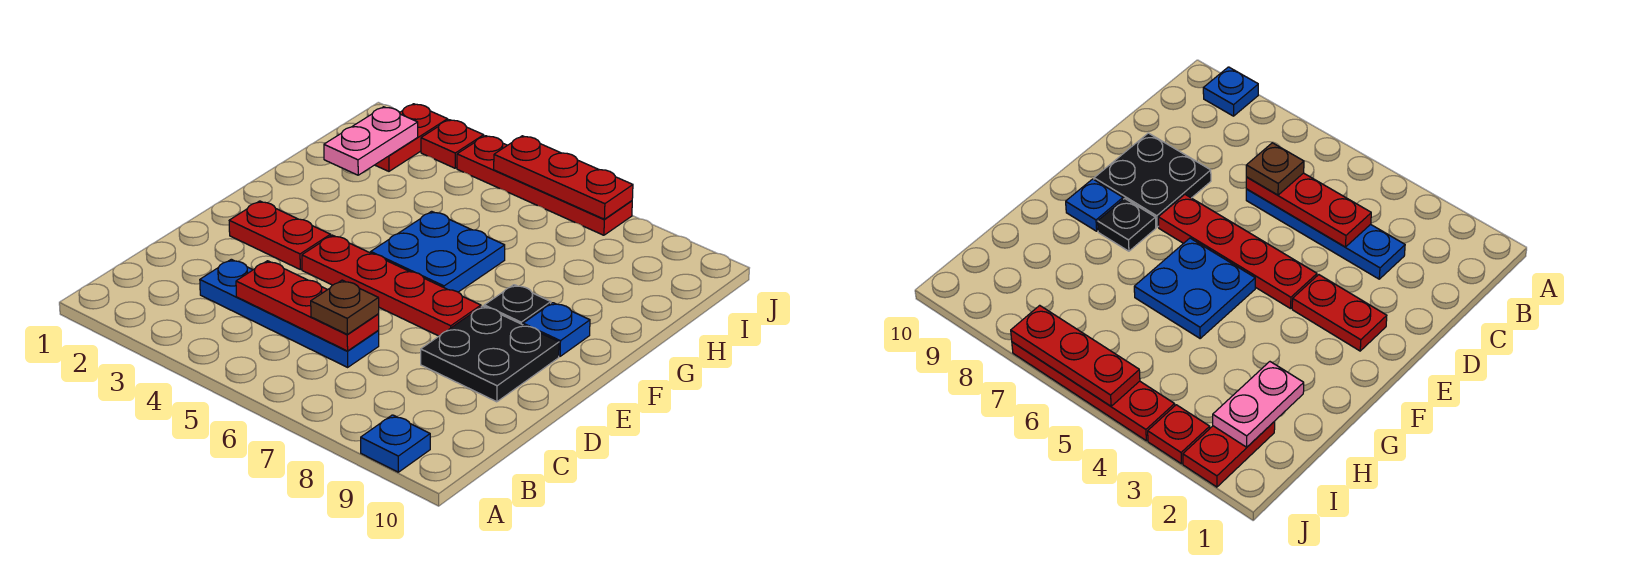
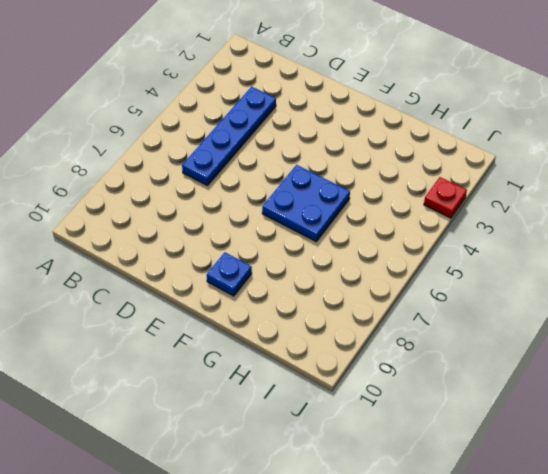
none -> blue plate A9 level 1
none -> black plate D8:E9 level 1
none -> red plate E2:E3 level 1

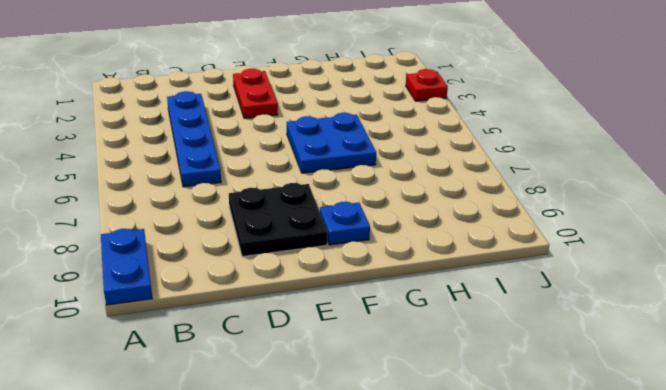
blue plate A9:A10 level 1 -> blue plate A9 level 1
none -> red plate E4:E7 level 1
none -> black plate F8 level 1
none -> red plate I2:J2 level 1

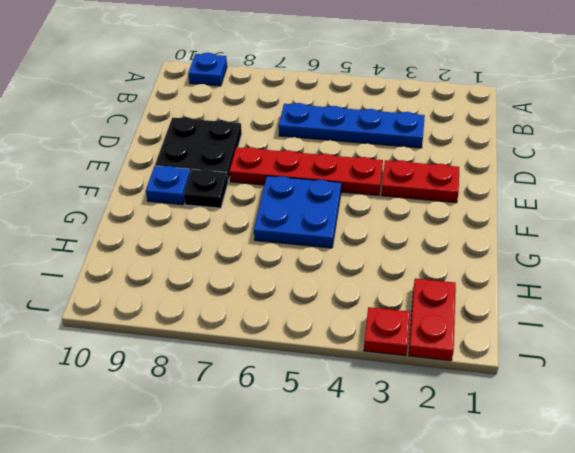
none -> red plate J4:J7 level 1
none -> red plate C4:C6 level 2
none -> pink plate H2:I2 level 2

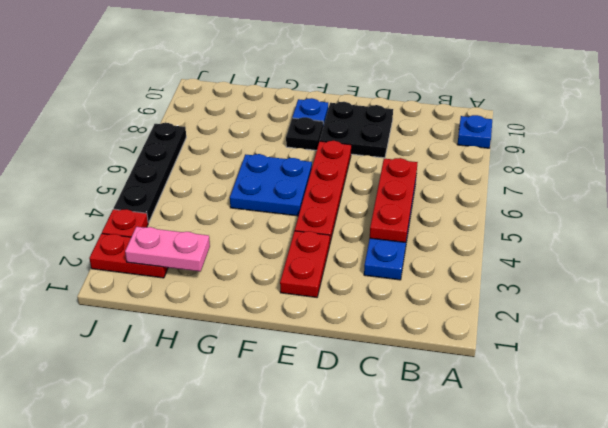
black plate J4:J7 level 1 -> red plate J4:J7 level 1
none -> red plate J5:J7 level 2
none -> brown plate C6 level 3

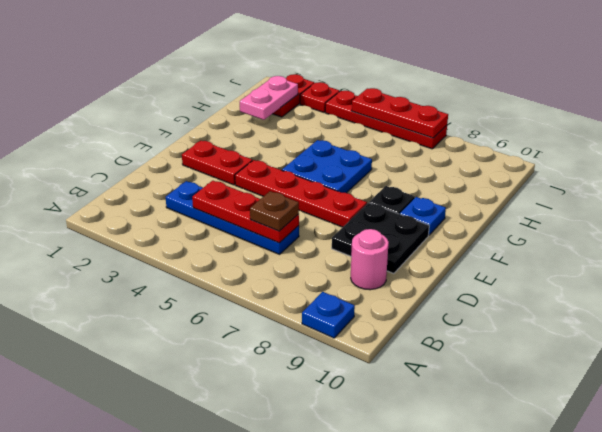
pink round brick C9 level 1 -> none

